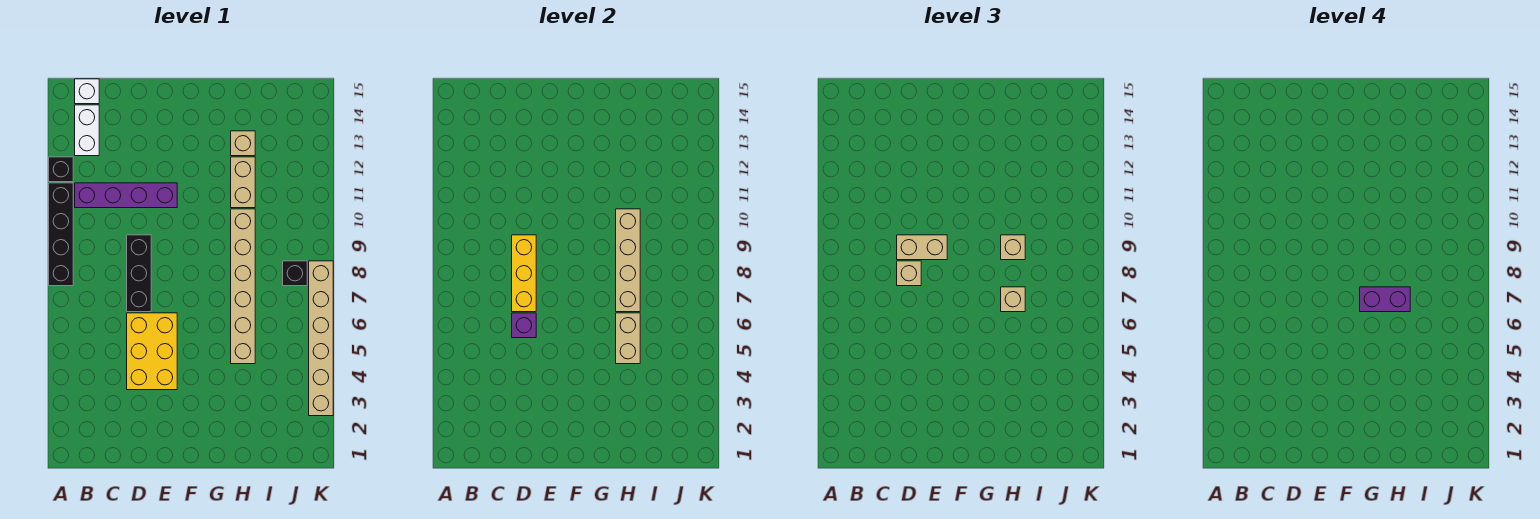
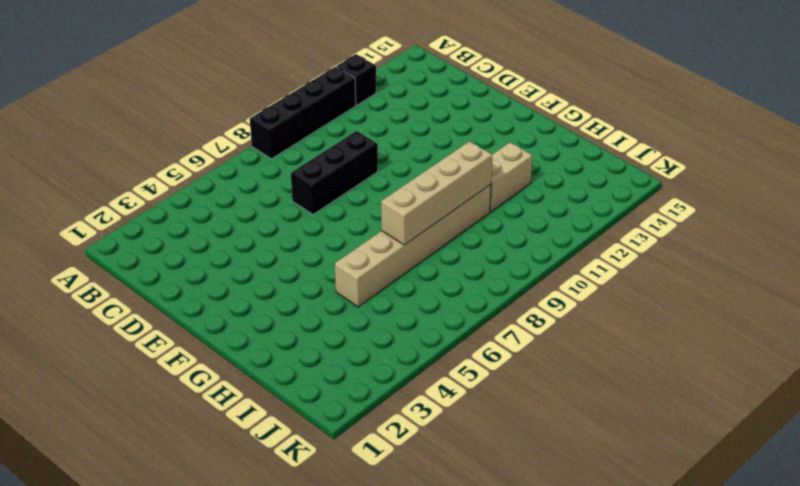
none -> purple brick B11:E11 level 1
none -> white brick B13:B14 level 1
none -> white brick B15 level 1

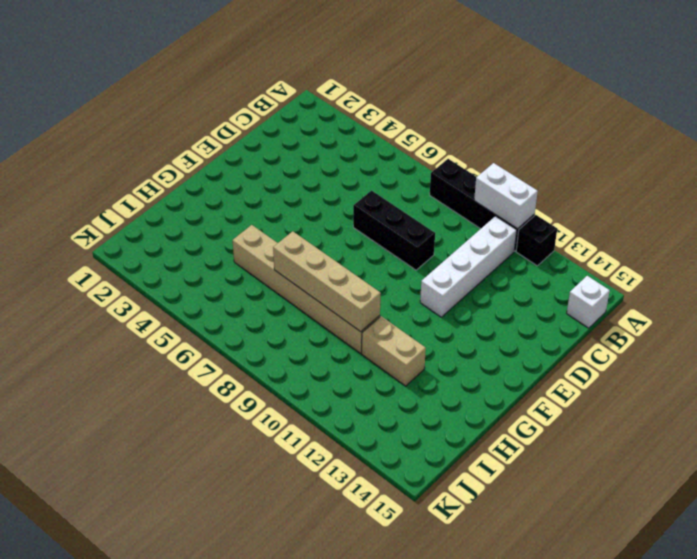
white brick A10:A11 level 2 -> white brick B13:B14 level 1
white brick B11:E11 level 1 -> purple brick B11:E11 level 1
none -> yellow brick D4:E6 level 1
none -> tan brick H13 level 1
none -> black brick J8 level 1

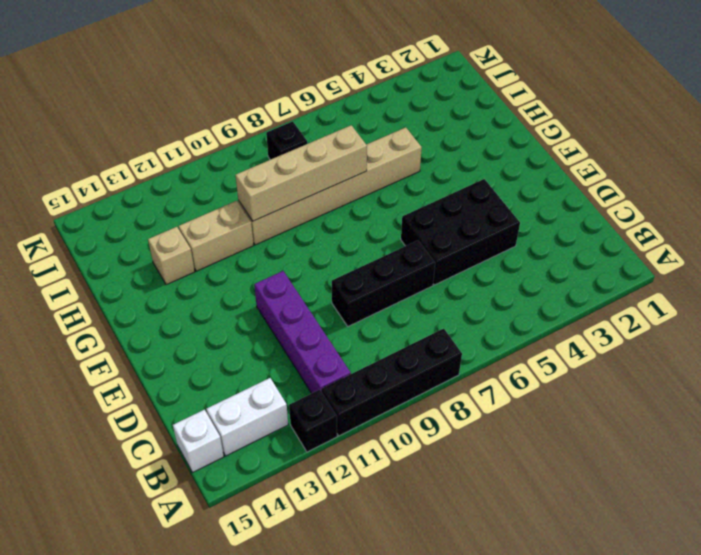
black brick D4:E6 level 1 -> yellow brick D4:E6 level 1
none -> tan brick K3:K8 level 1
none -> purple brick D6 level 2
none -> yellow brick D7:D9 level 2

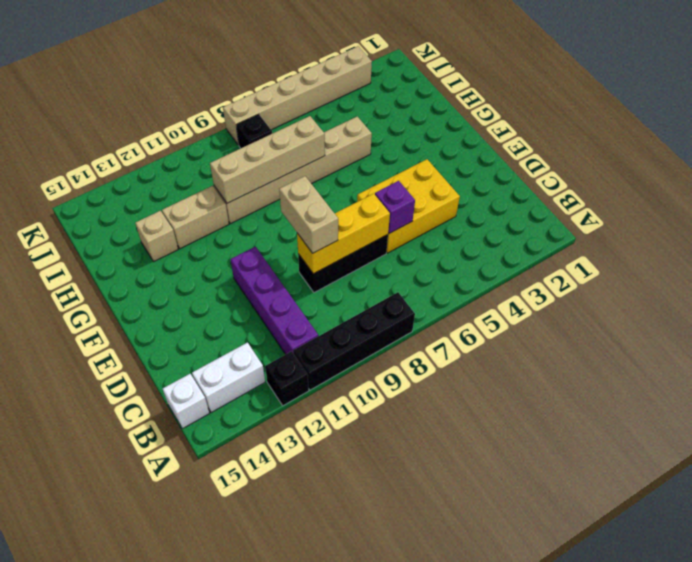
none -> tan brick H5:H6 level 2
none -> tan brick D8 level 3
none -> tan brick H7 level 3

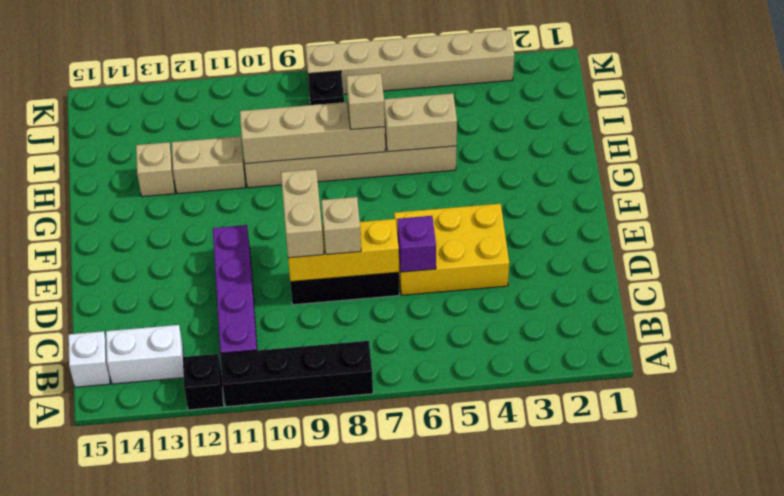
none -> tan brick H9 level 3
none -> purple brick G7:H7 level 4

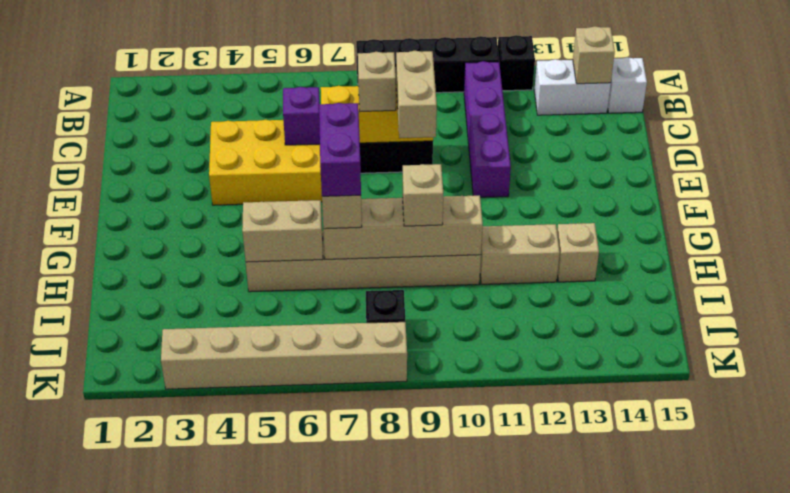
tan brick B14 level 2 -> none

